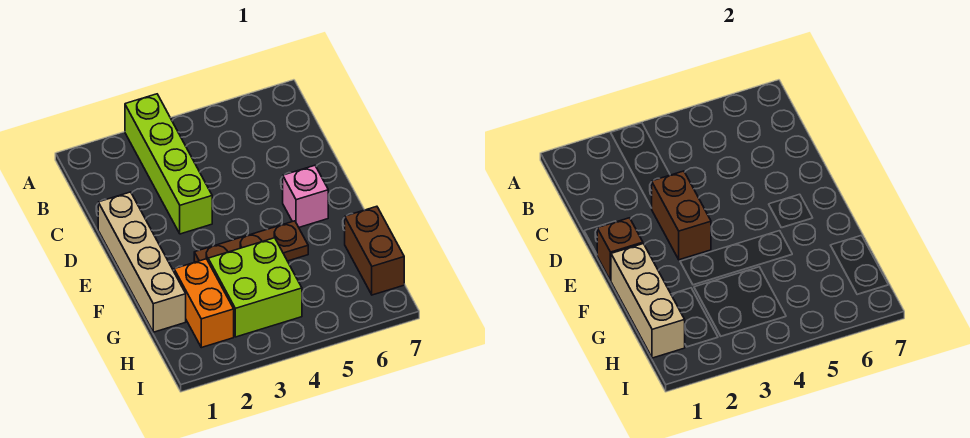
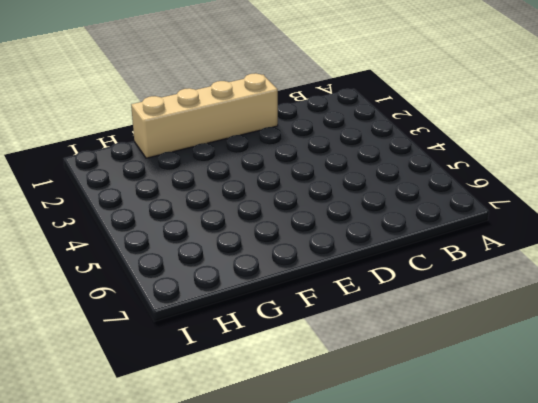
none -> lime brick A3:D3 level 1
none -> pink brick E6 level 1

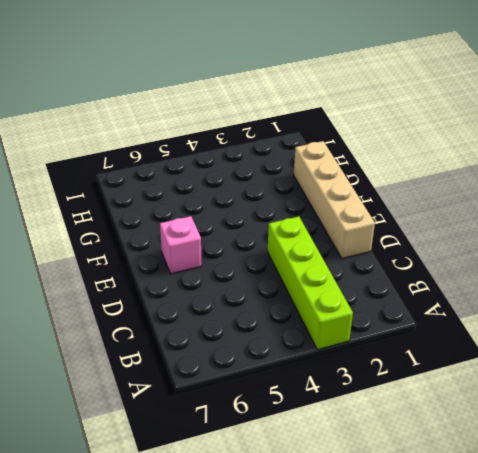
none -> brown plate F3:F5 level 1
none -> orange brick G2:H2 level 1

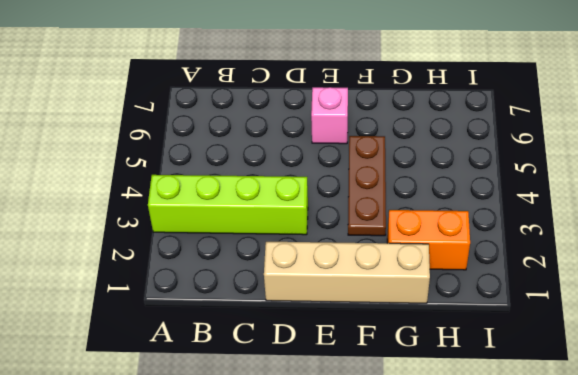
none -> lime brick G3:H4 level 1
none -> brown brick G7:H7 level 1

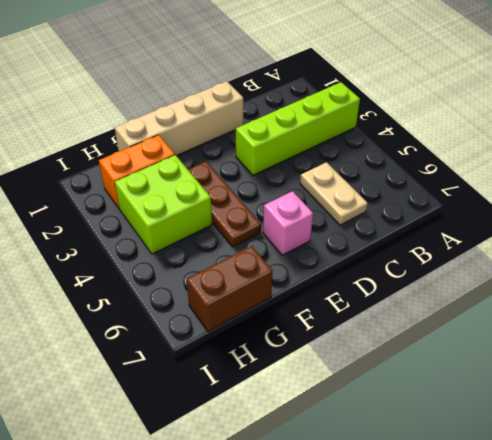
tan plate C5:C6 level 1 -> none
none -> brown brick D3:E3 level 2
none -> brown brick E1 level 2

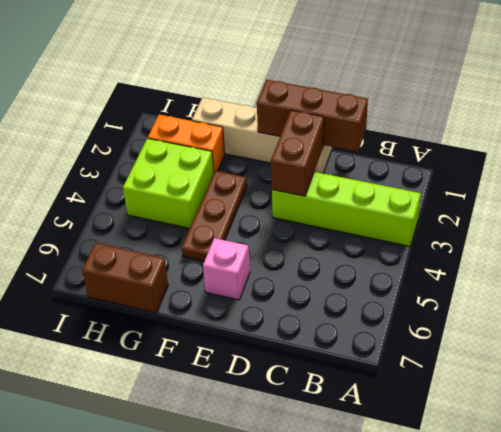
brown brick C1:E1 level 2 -> brown brick E1 level 2
brown brick D2:D3 level 2 -> brown brick D3:E3 level 2
none -> tan brick F1:H1 level 2

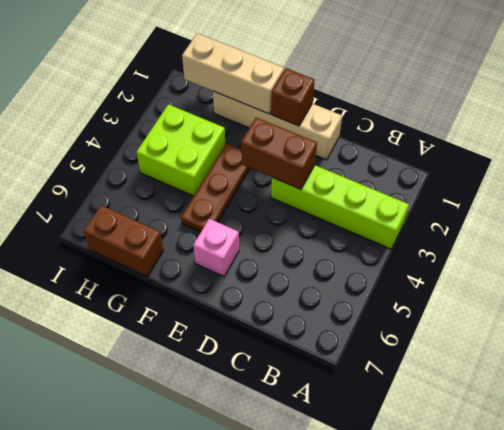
none -> orange brick G2:H2 level 1

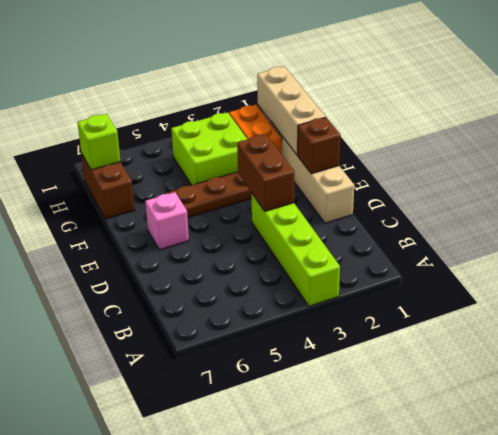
lime brick H7 level 2 -> none

